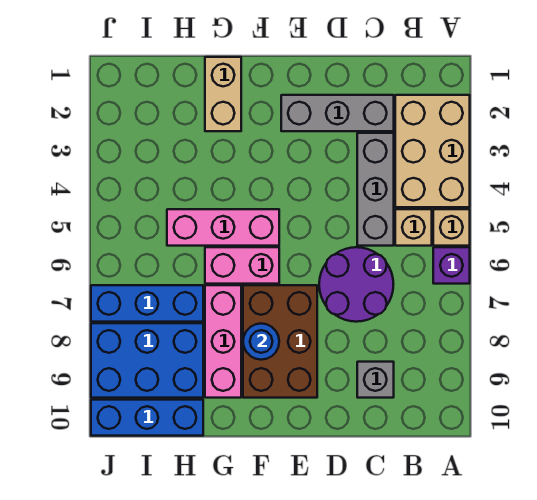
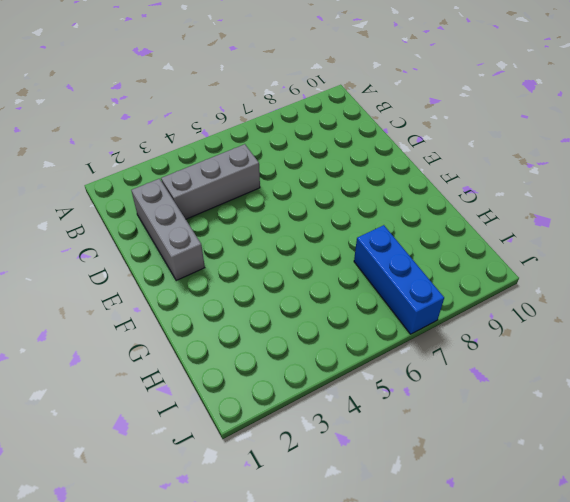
none -> tan brick A2:B4 level 1
none -> tan brick A5 level 1
none -> purple brick A6 level 1

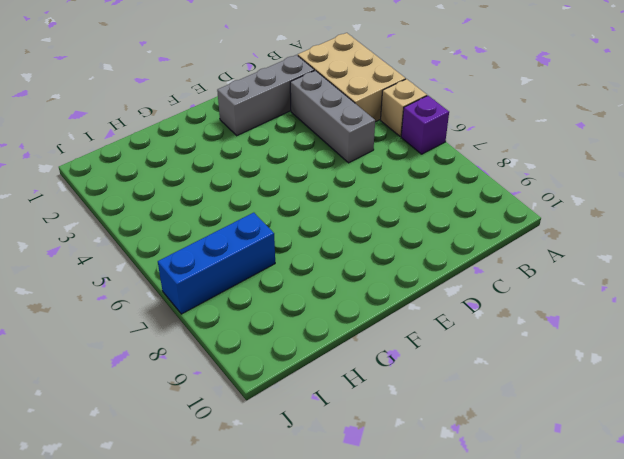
none -> tan brick B5 level 1
none -> purple round brick C6:D7 level 1
none -> grey brick C9 level 1

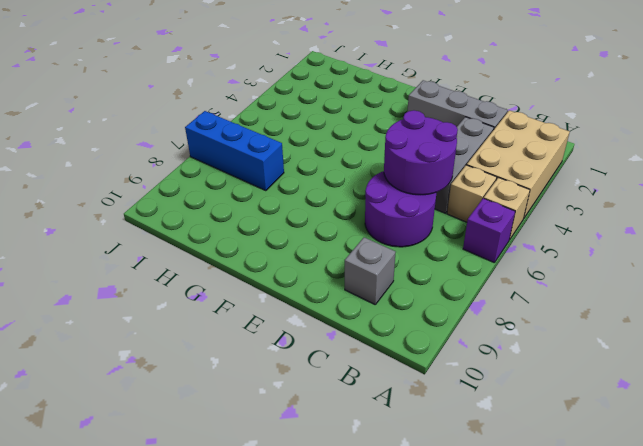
purple round brick C5:D6 level 2 -> none
none -> brown brick E7:F9 level 1
none -> pink brick F5:H5 level 1
none -> pink brick F6:G6 level 1

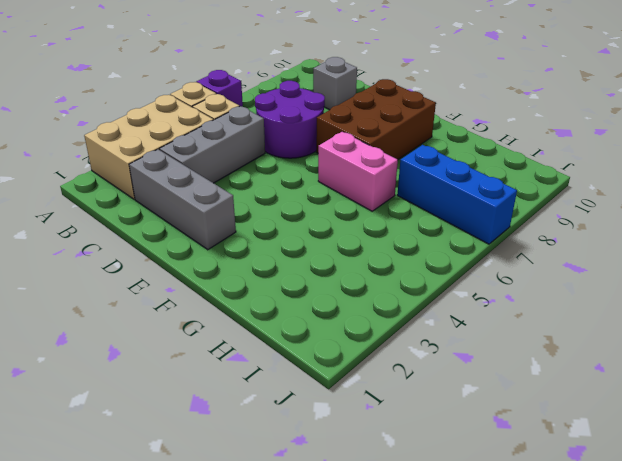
none -> pink brick F5:H5 level 1
none -> tan brick G1:G2 level 1
none -> pink brick G7:G9 level 1

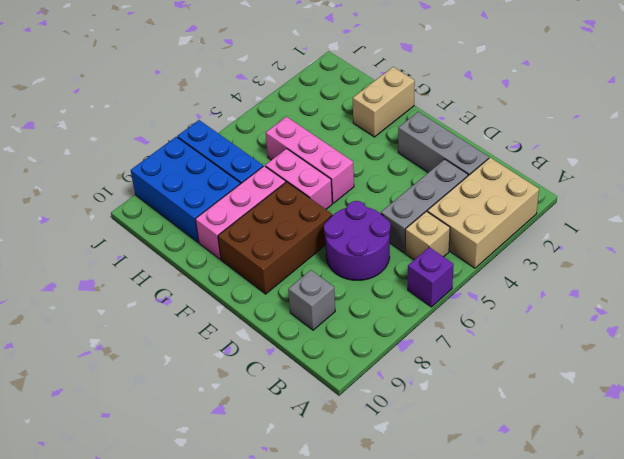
none -> tan brick A5 level 1
none -> blue brick H10:J10 level 1
none -> blue round brick F8 level 2

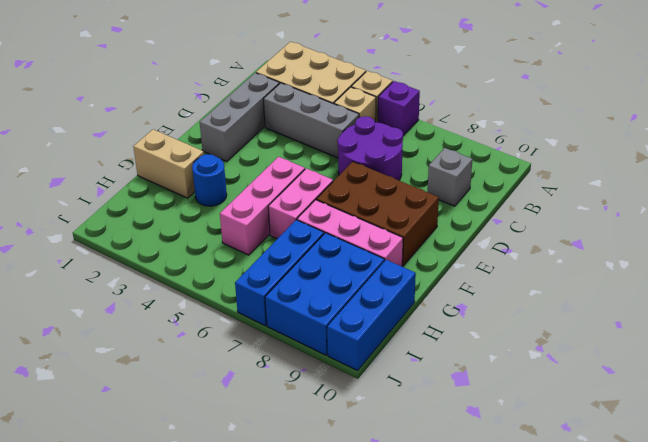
blue round brick G3 level 1 -> blue round brick F8 level 2

